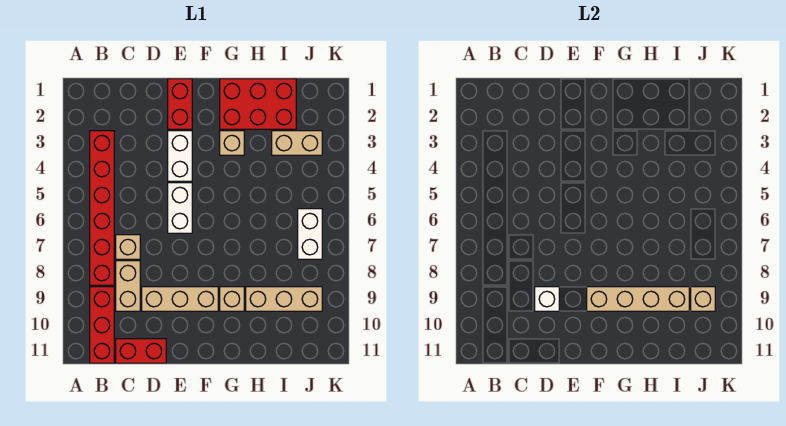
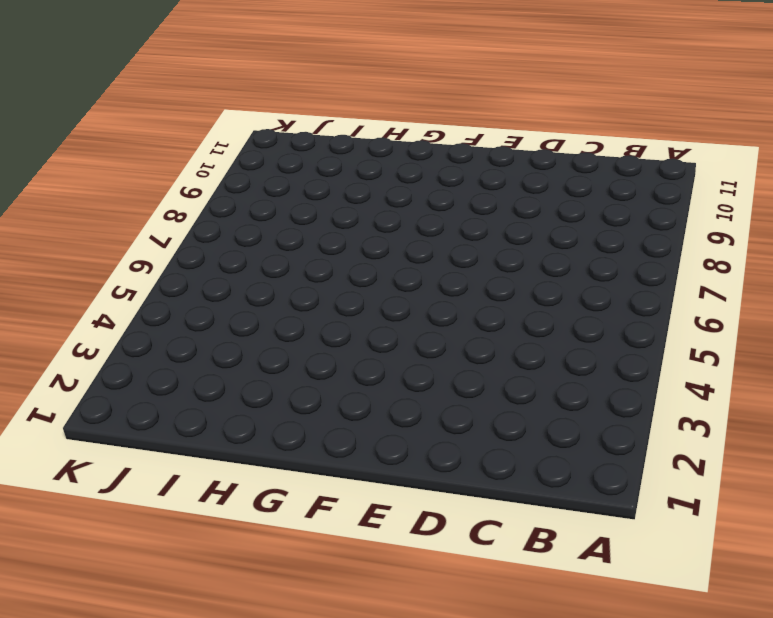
none -> red brick B3:B8 level 1
none -> red brick B9:B11 level 1
none -> tan brick C7 level 1

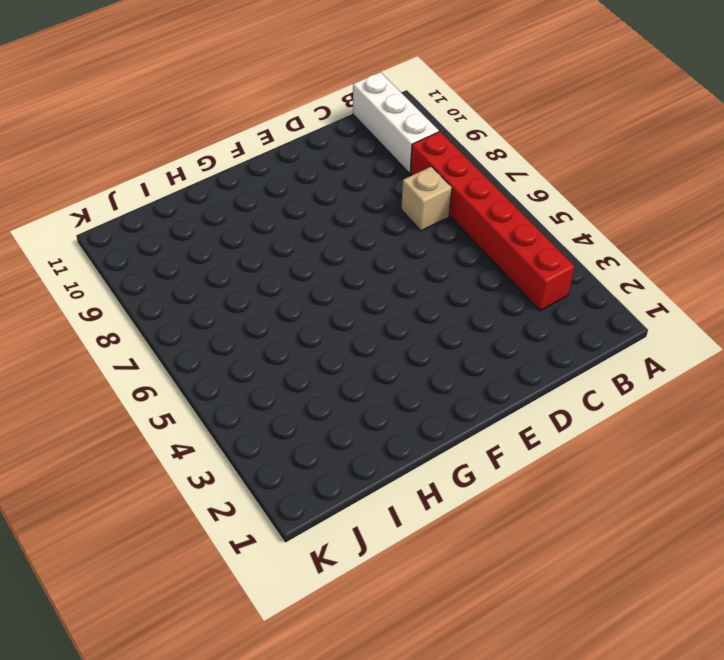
white brick B9:B11 level 1 -> red brick B9:B11 level 1
none -> tan brick C8:C9 level 1
none -> red brick C11:D11 level 1
none -> tan brick D9:F9 level 1

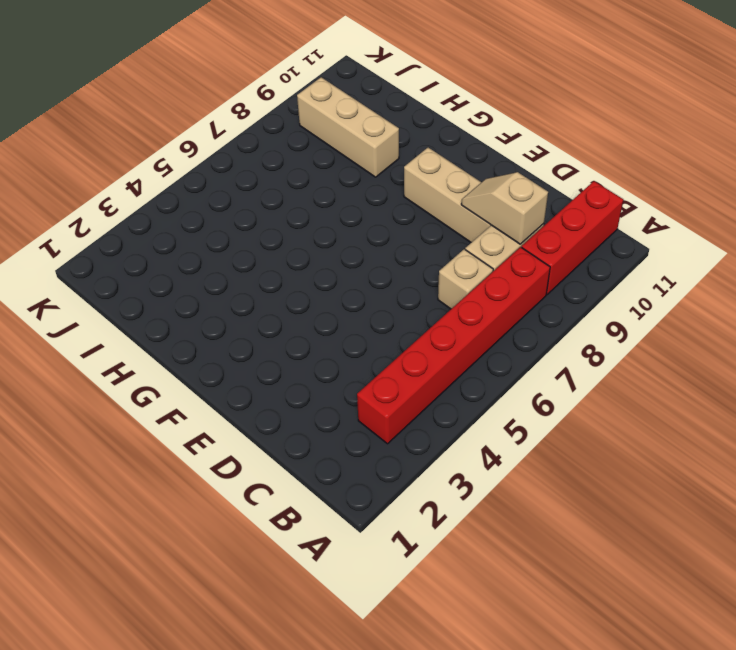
tan slope C9:D9 level 2 top C -> white brick D9 level 2
none -> red brick C11:D11 level 1
none -> red brick E1:E2 level 1
none -> white brick E3:E4 level 1

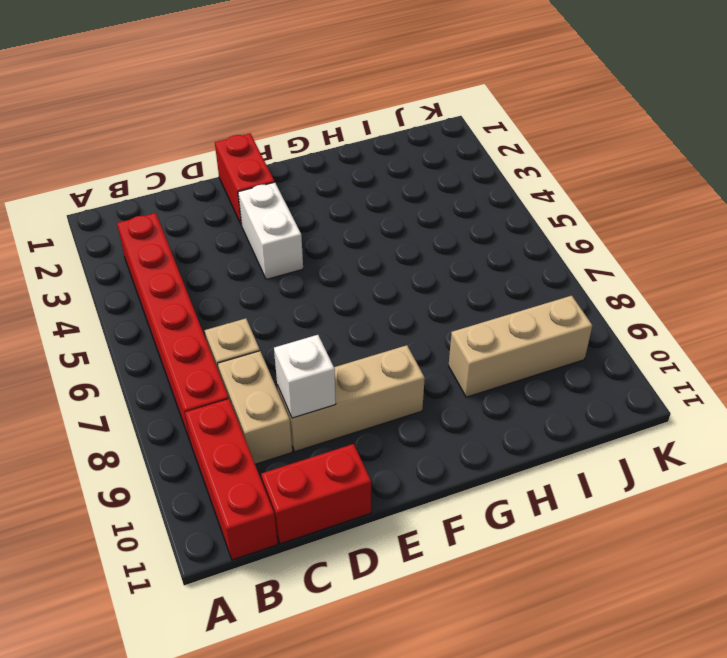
none -> white brick E5:E6 level 1
none -> red brick G1:I2 level 1
none -> tan brick G3 level 1

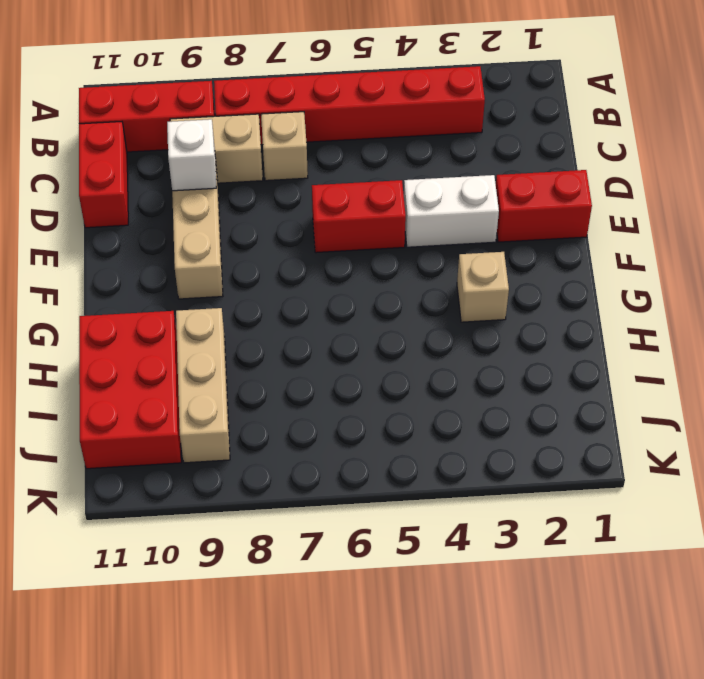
red brick E5:E6 level 1 -> white brick E5:E6 level 1
red brick H10:J11 level 1 -> red brick G1:I2 level 1
none -> tan brick G9 level 1
none -> tan brick I3:J3 level 1
none -> white brick J6:J7 level 1

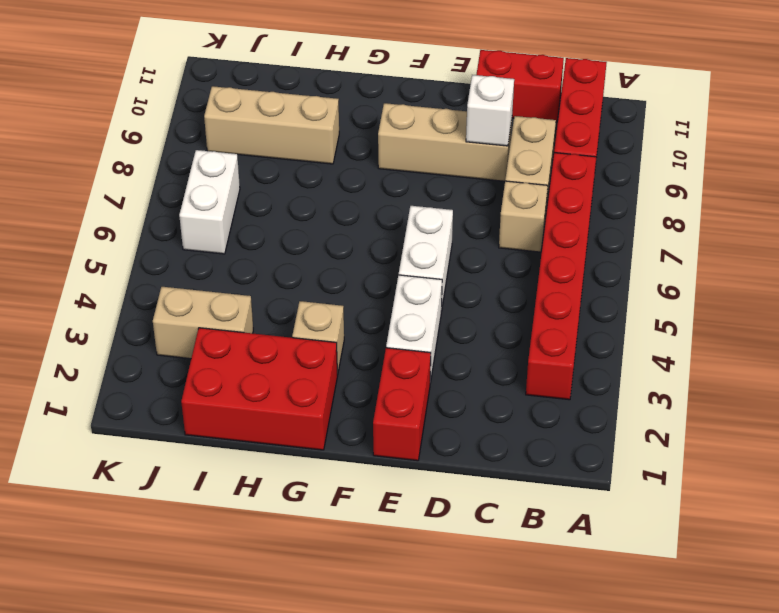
none -> tan brick G9 level 1
none -> tan brick F9:I9 level 2
none -> tan brick J9 level 2

